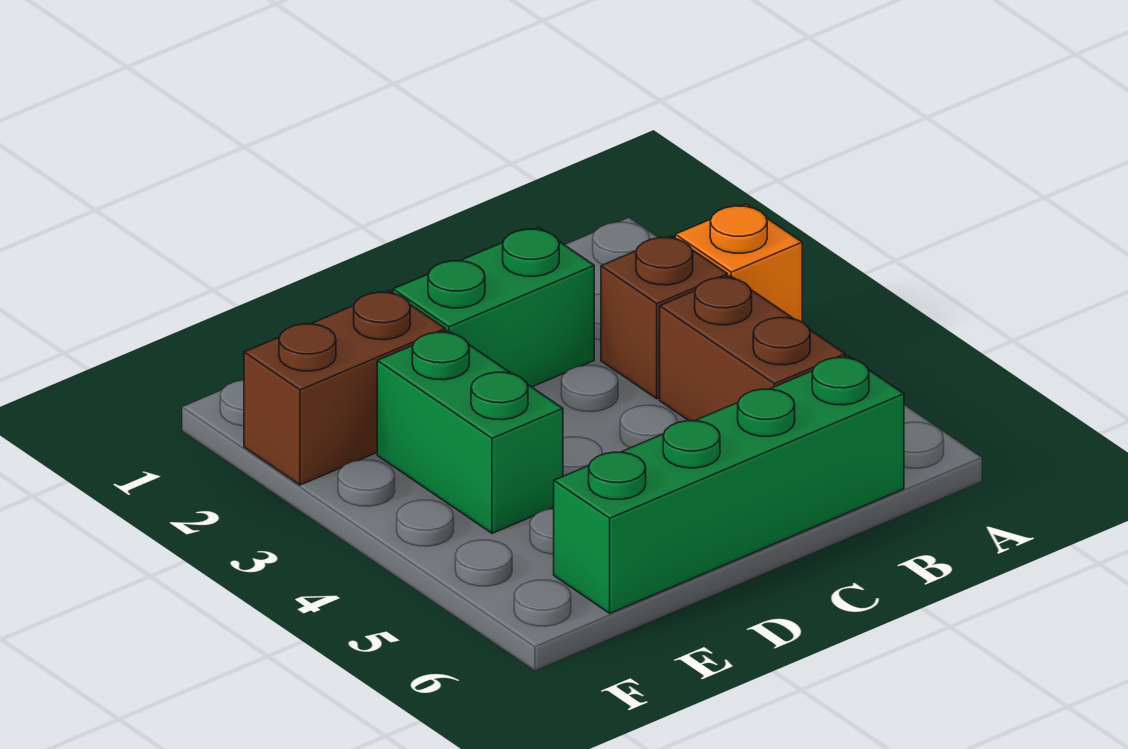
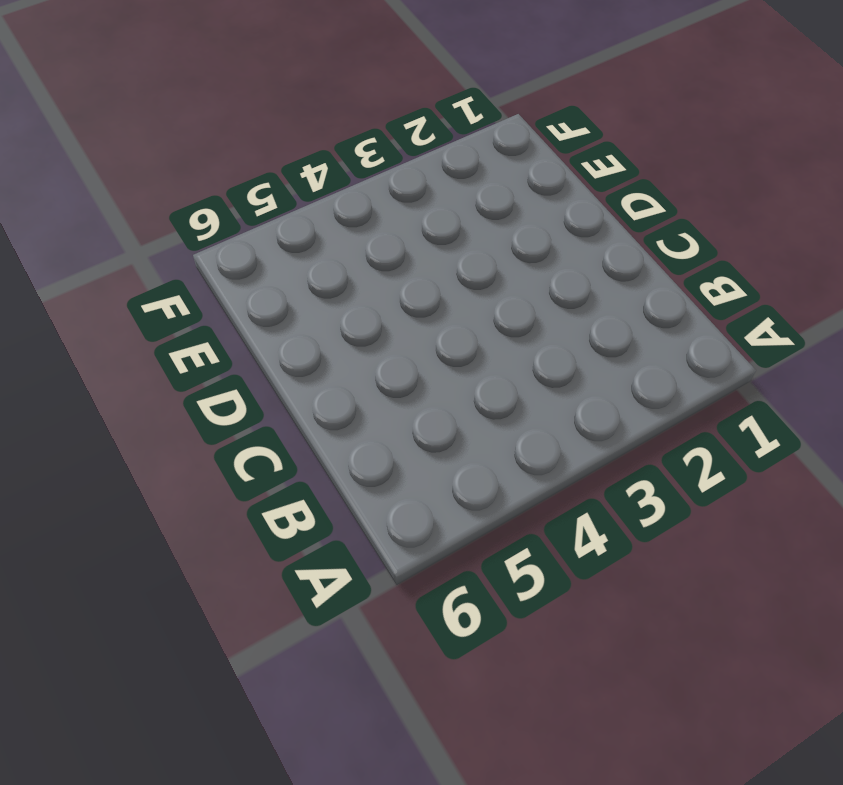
none -> orange brick A3 level 1
none -> brown brick B3 level 1

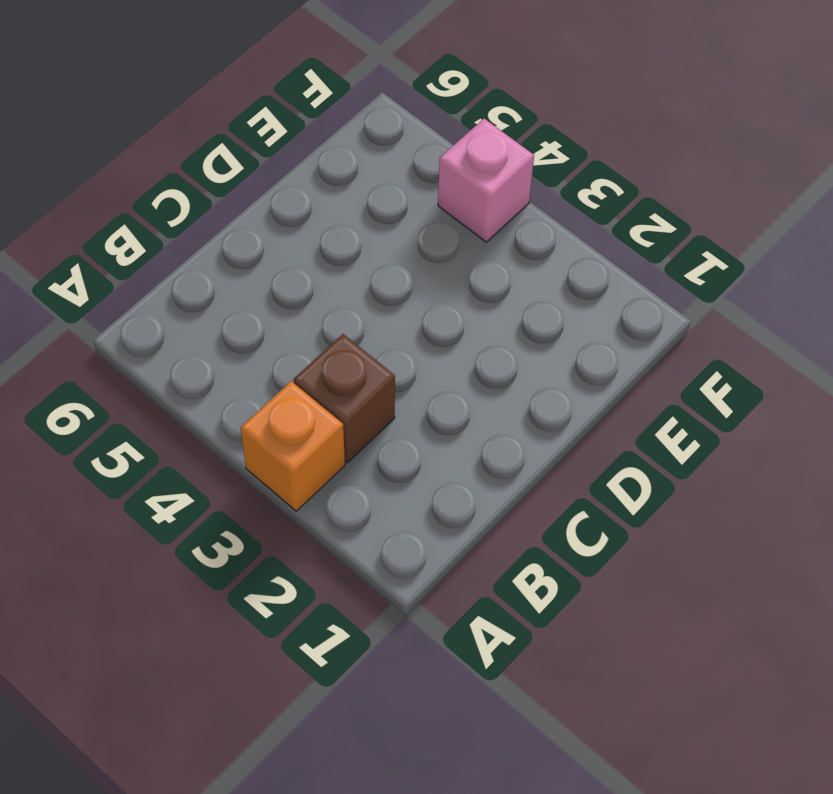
pink brick F4 level 1 -> none
none -> brown brick B4:B5 level 1
none -> green brick B6:E6 level 1

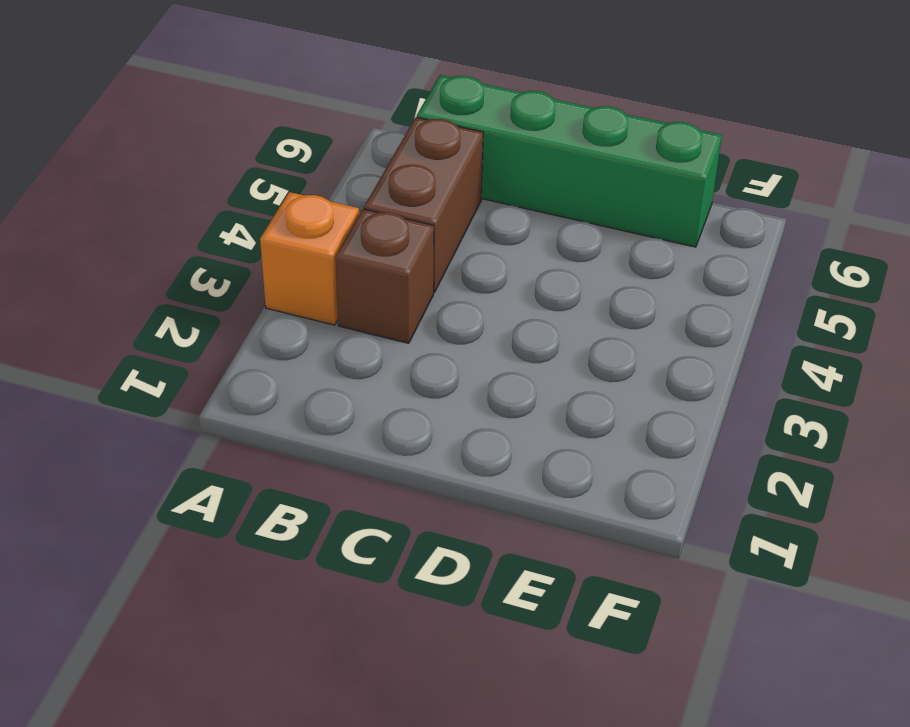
none -> green brick C2:D2 level 1
none -> brown brick E2:F2 level 1

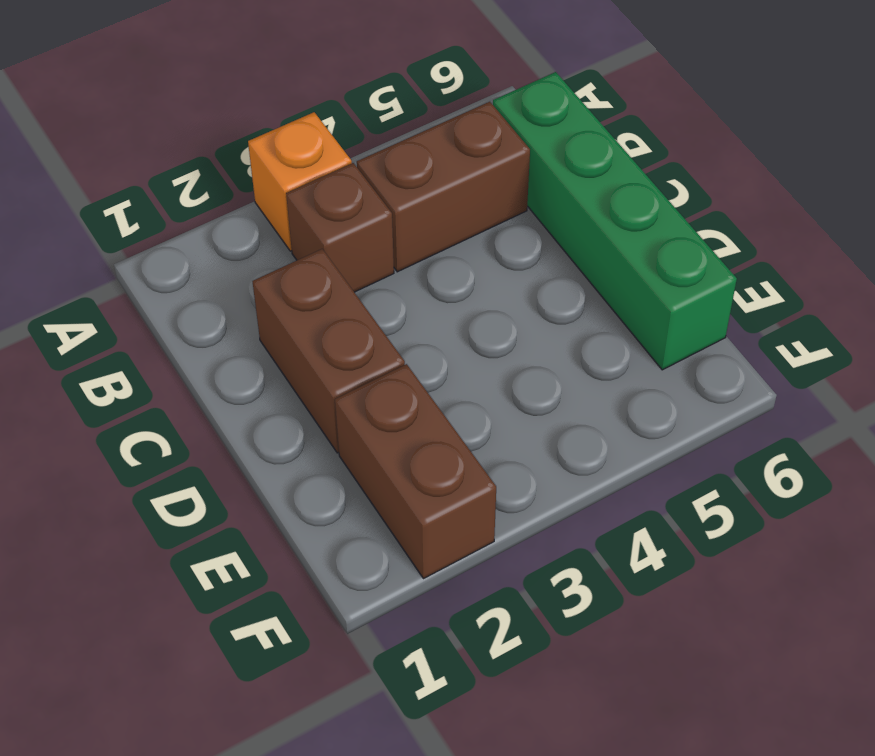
brown brick C2:D2 level 1 -> green brick C2:D2 level 1
none -> green brick E3:E4 level 1

